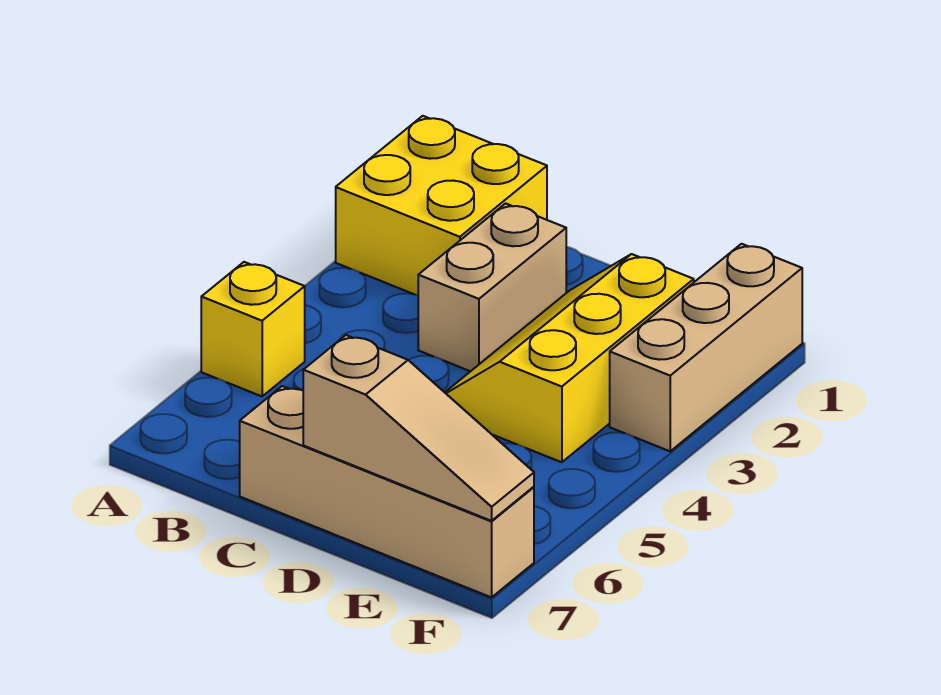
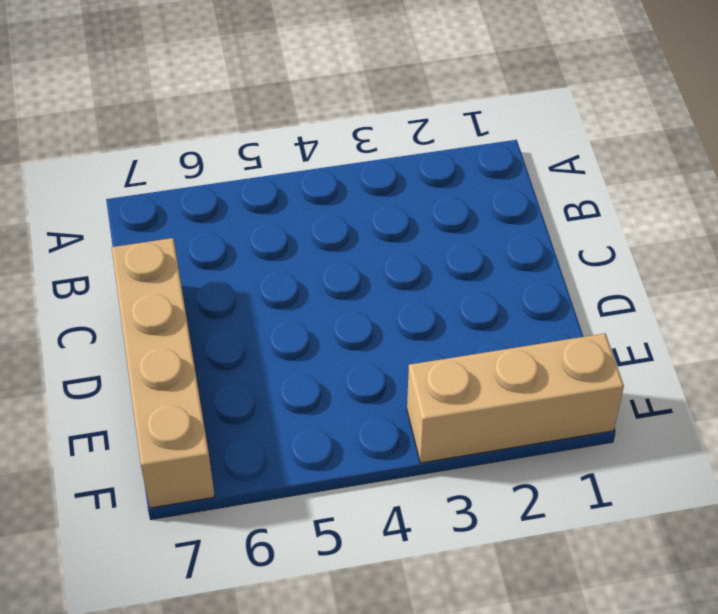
none -> yellow brick A1:B2 level 1
none -> yellow brick A5 level 1

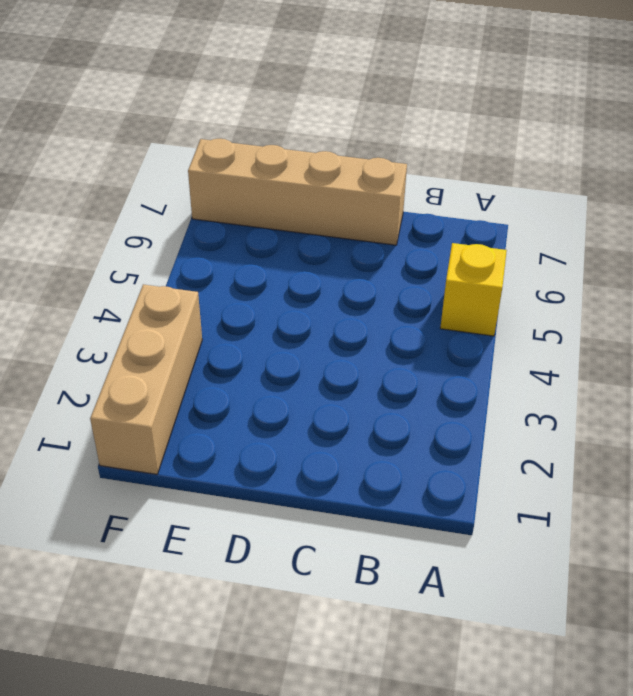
none -> yellow brick A1:B2 level 1
none -> tan brick C2:C3 level 1

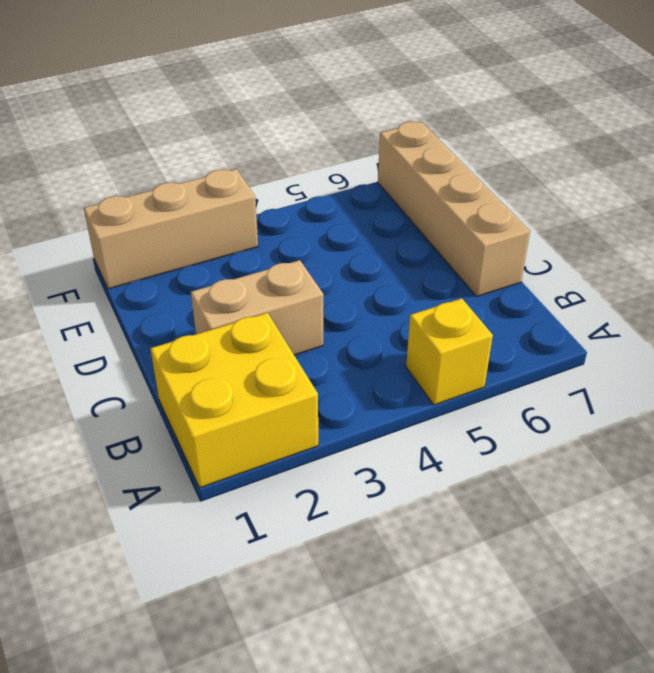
none -> yellow slope D2:E4 level 1 top E
none -> tan slope D7:F7 level 2 top D

